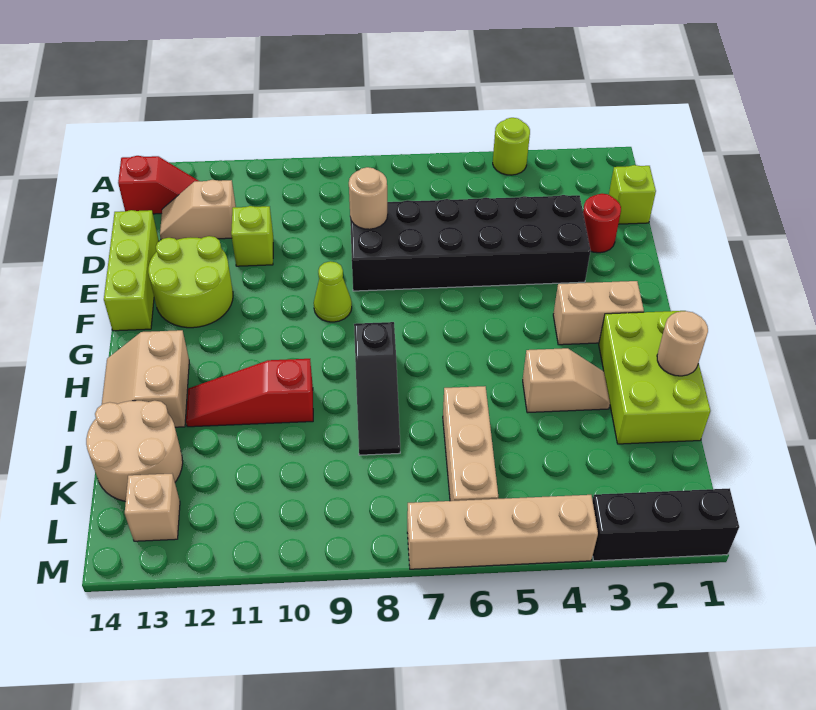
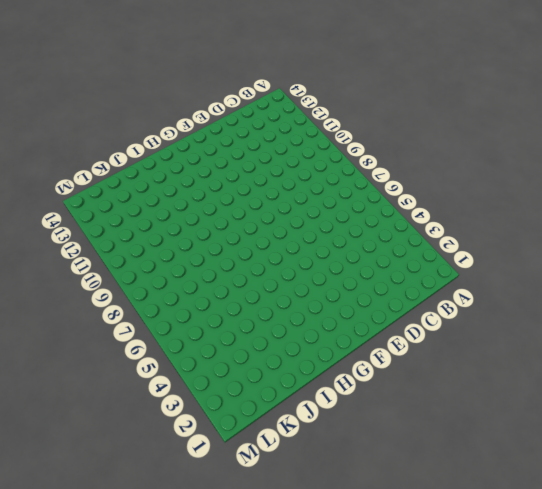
none -> lime round brick A4 level 1
none -> red slope B13:B14 level 1 top 14
none -> lime brick C1 level 1

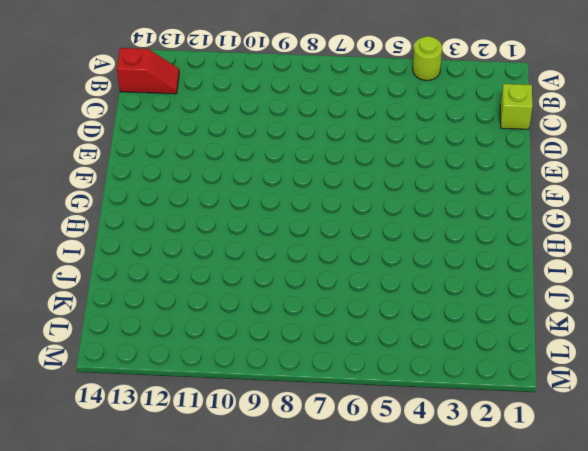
none -> tan slope C12:C13 level 1 top 12
none -> red round brick D2 level 1
none -> black brick D3:E8 level 1

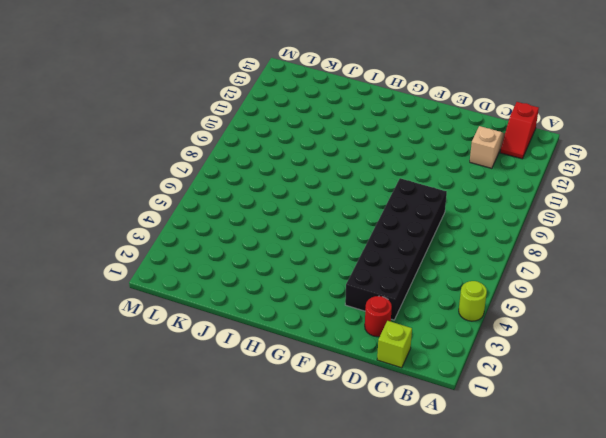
none -> lime brick D11 level 1
none -> lime brick D14:F14 level 1
none -> lime round brick E12:F13 level 1

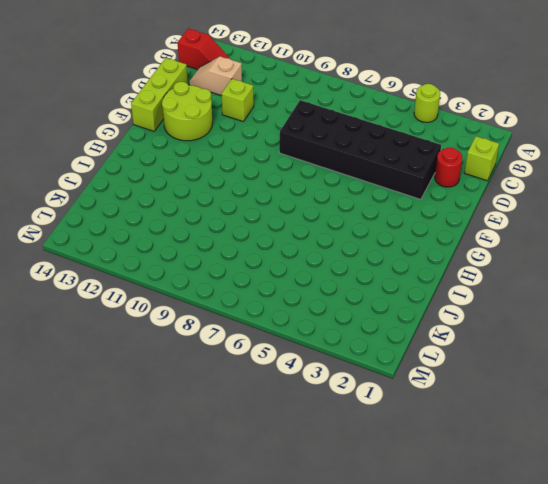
none -> lime cone F9 level 1
none -> tan brick G2:G3 level 1
none -> lime brick H1:J2 level 1

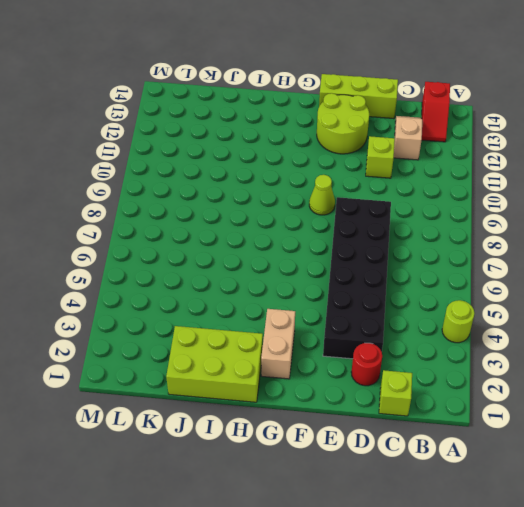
none -> black slope H8:J8 level 1 top H
none -> tan slope H13:I14 level 1 top 13
none -> tan slope I3:I4 level 1 top 4

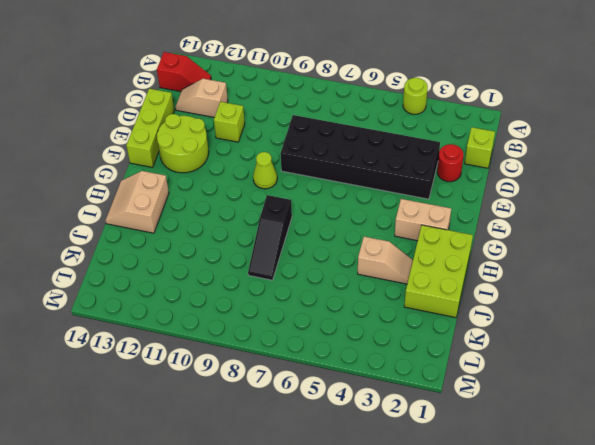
none -> red slope I10:I12 level 1 top 10
none -> tan brick J6:L6 level 1
none -> tan round brick J13:K14 level 1

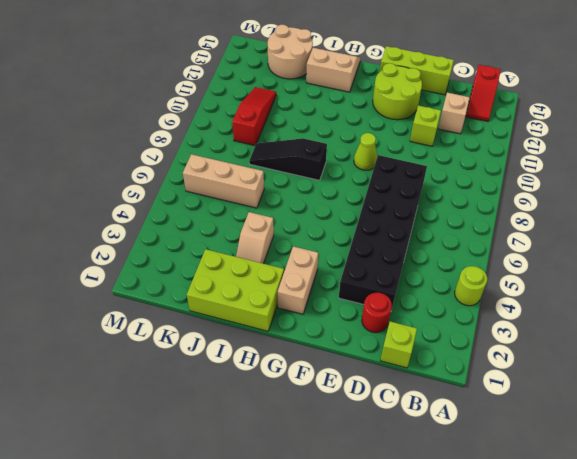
red slope K9:K11 level 1 top 9 -> red slope I10:I12 level 1 top 10
none -> tan brick L13 level 1
none -> black brick M1:M3 level 1
none -> tan brick M4:M7 level 1

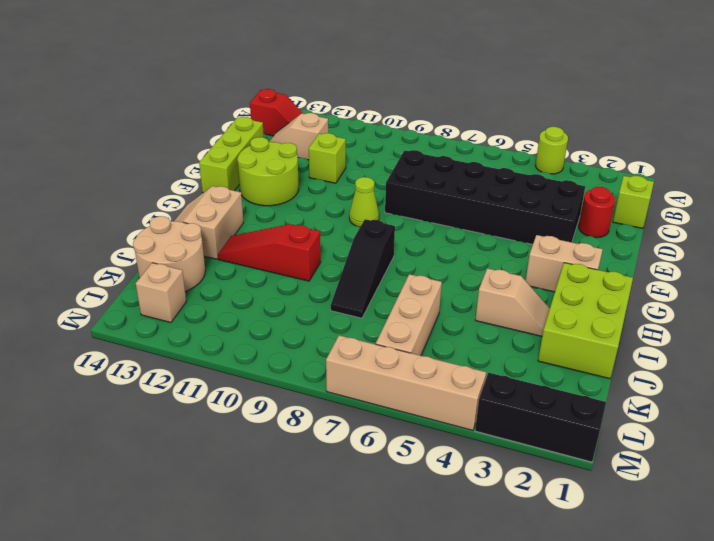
none -> tan round brick D8 level 2
none -> tan round brick I1 level 2

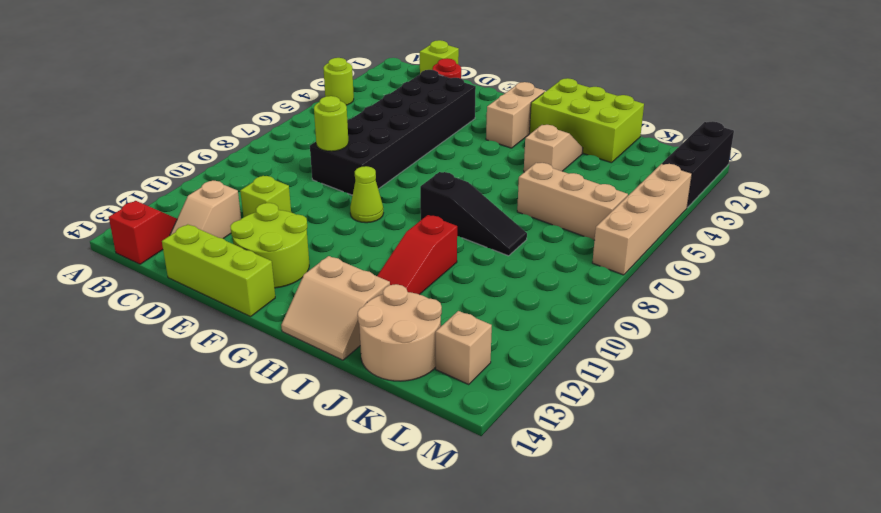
lime round brick D8 level 2 -> tan round brick D8 level 2
none -> tan round brick I1 level 2

